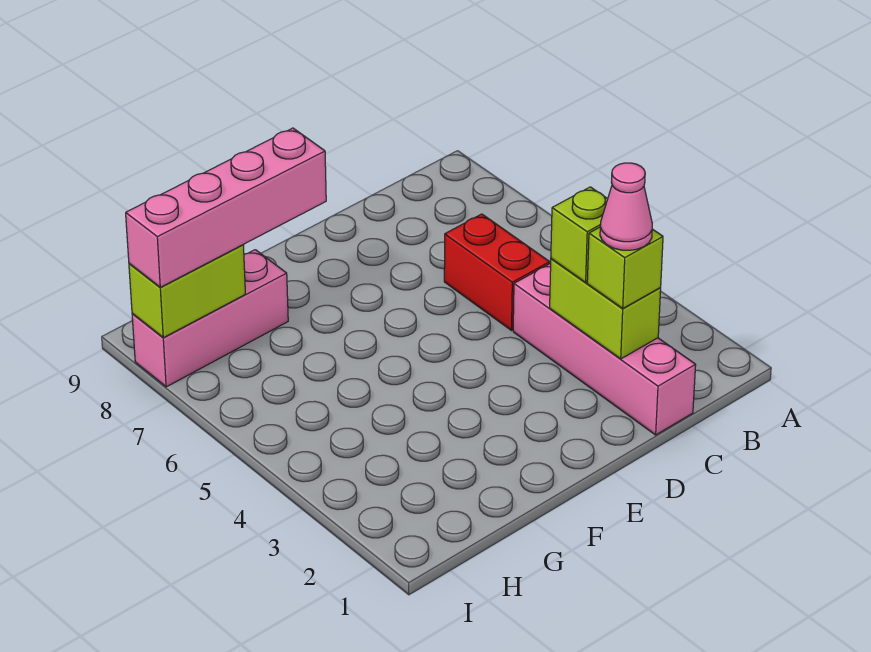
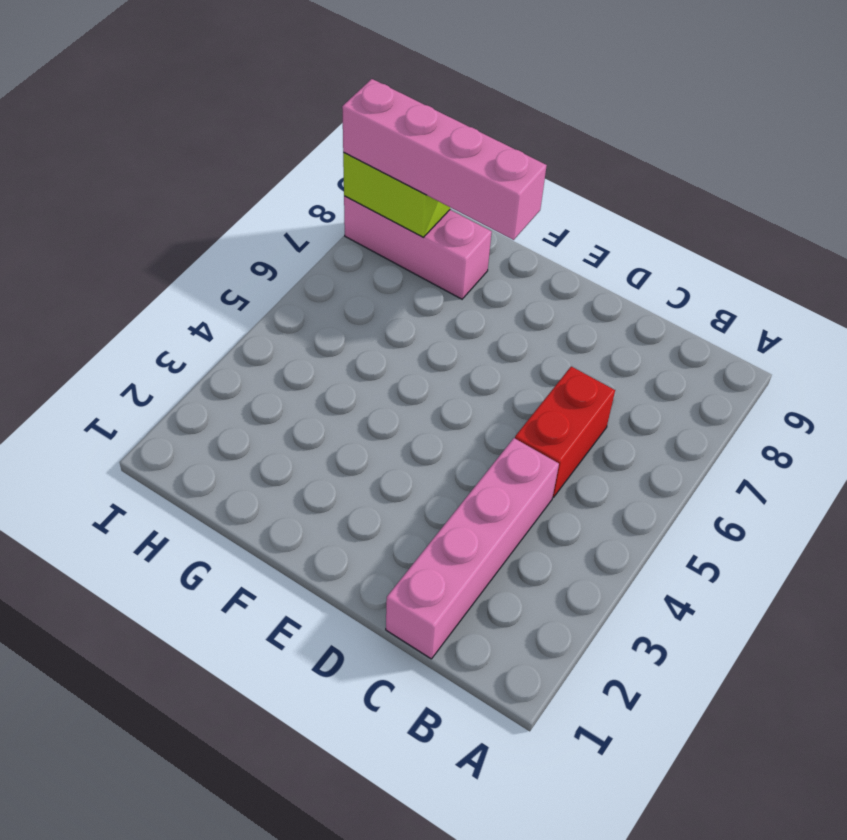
none -> lime brick C2:C3 level 2
none -> lime brick C2 level 3

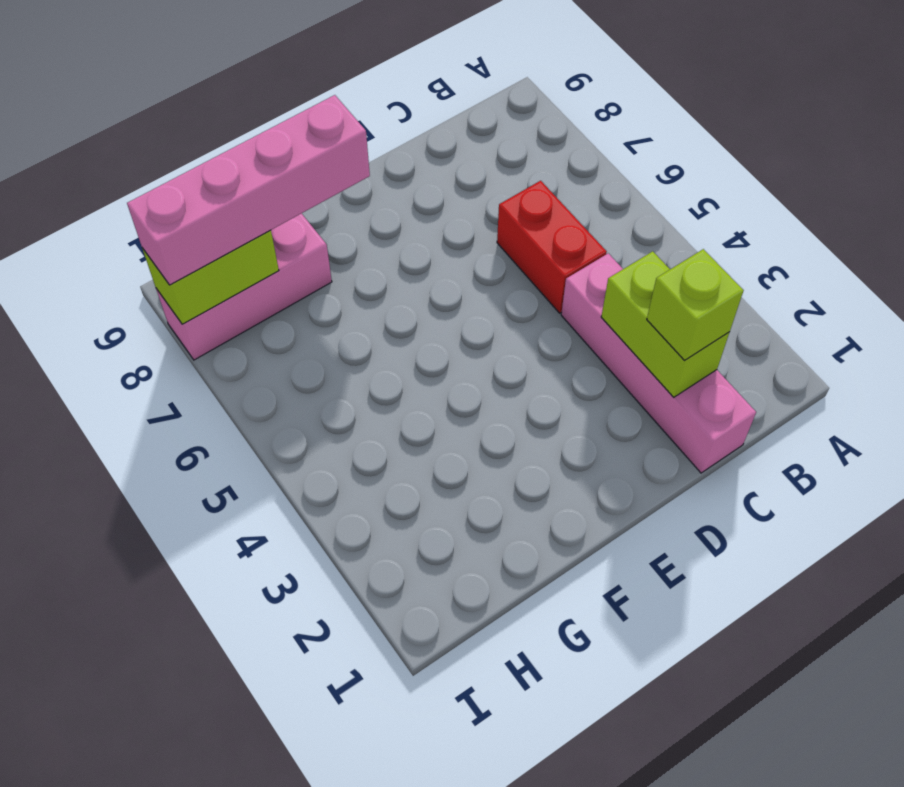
none -> lime brick C3 level 3
none -> pink cone C2 level 4

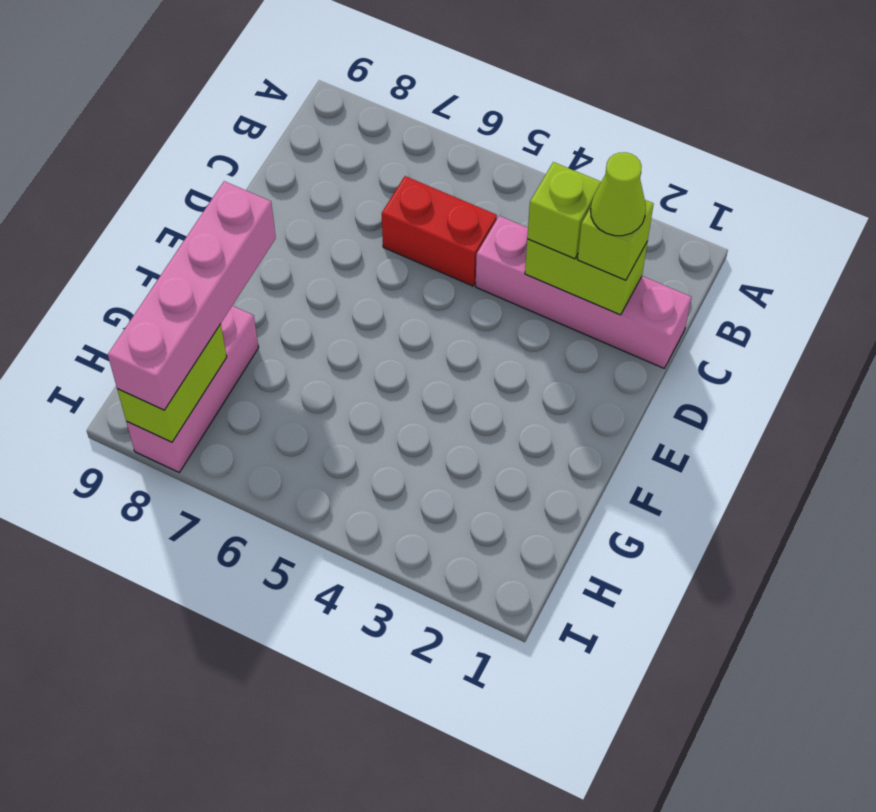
lime cone C2 level 4 -> pink cone C2 level 4

